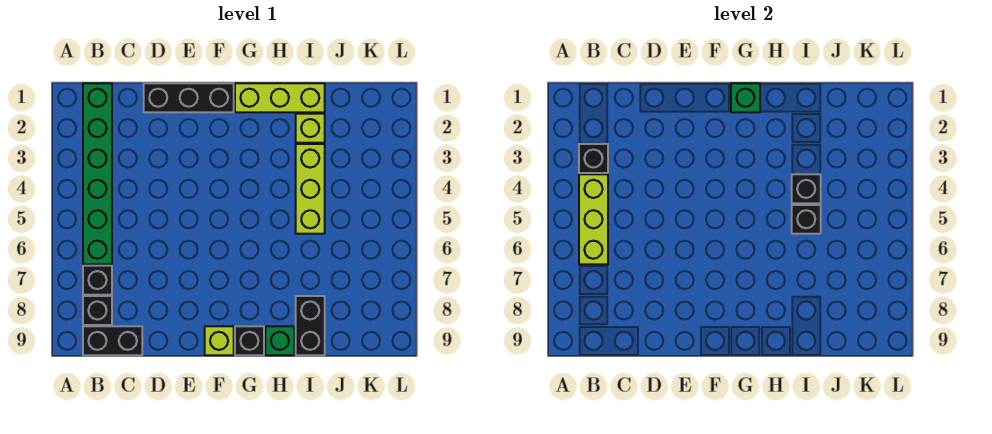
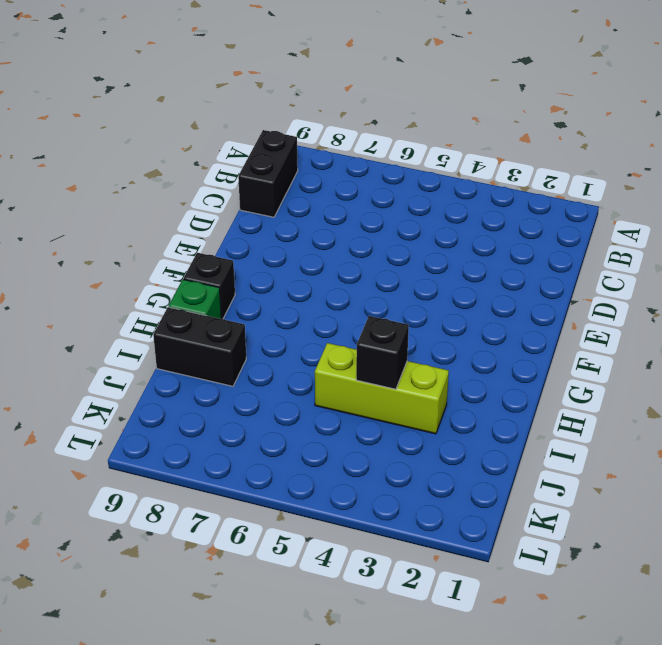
none -> green brick B1:B6 level 1
none -> black brick B7 level 1
none -> black brick B8 level 1

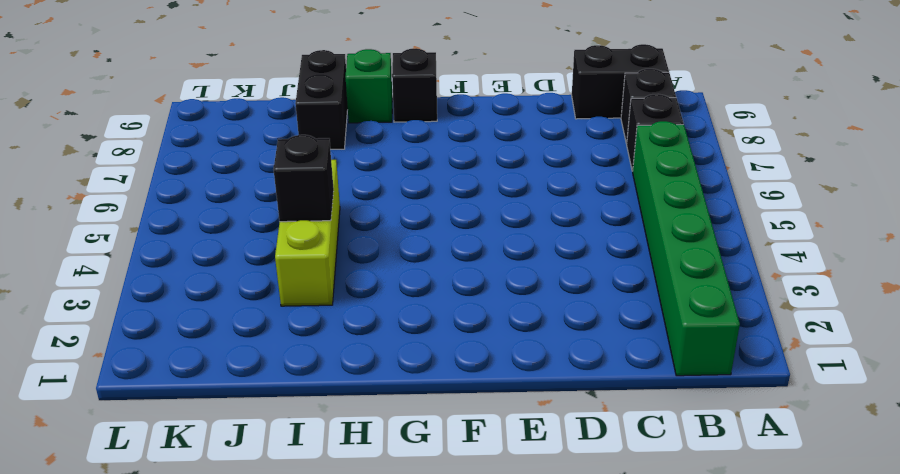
none -> black brick D1:F1 level 1
none -> lime brick F9 level 1
none -> lime brick G1:I1 level 1

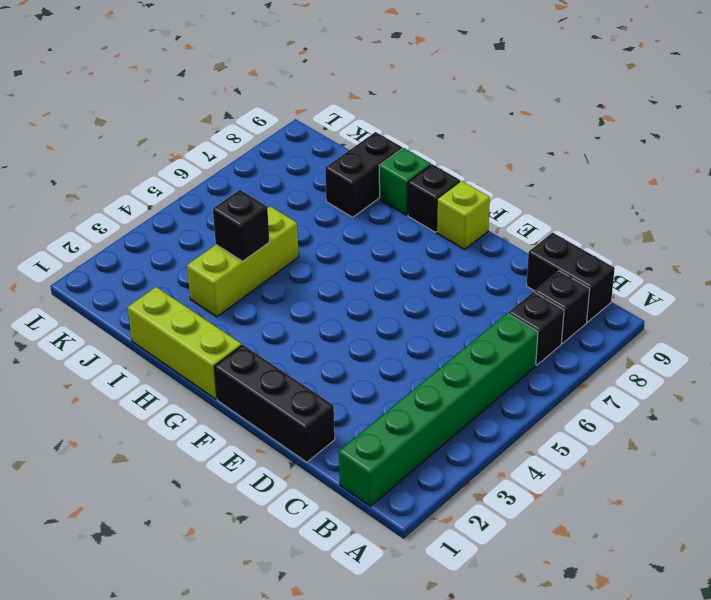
none -> lime brick I2 level 1
none -> black brick B3 level 2
none -> lime brick B4:B6 level 2

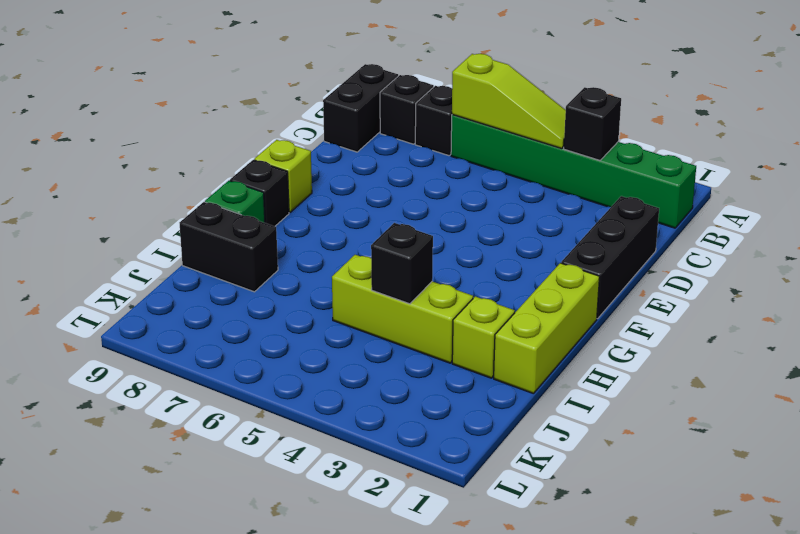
lime slope B4:B6 level 2 top 6 -> lime brick B4:B6 level 2
none -> green brick G1 level 2
none -> black brick I5 level 2

